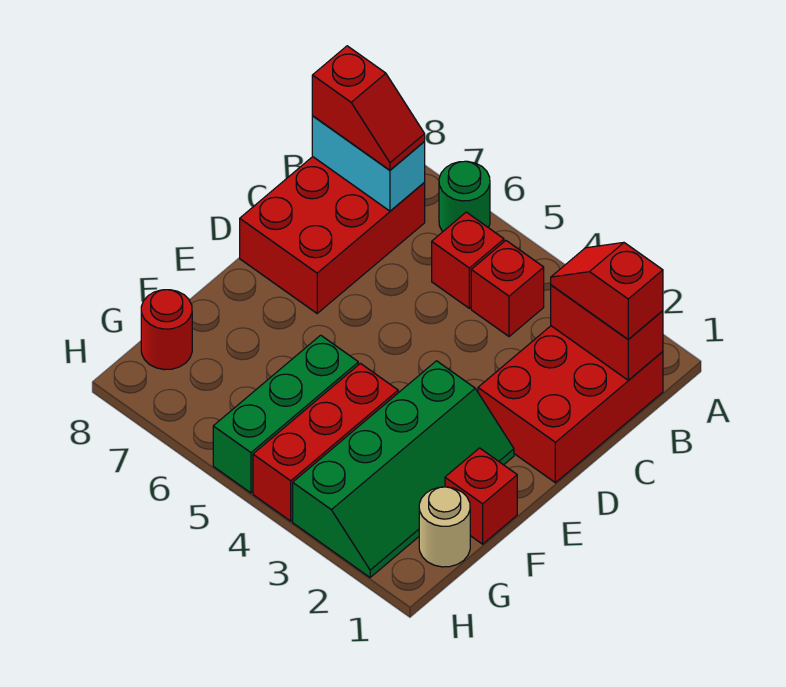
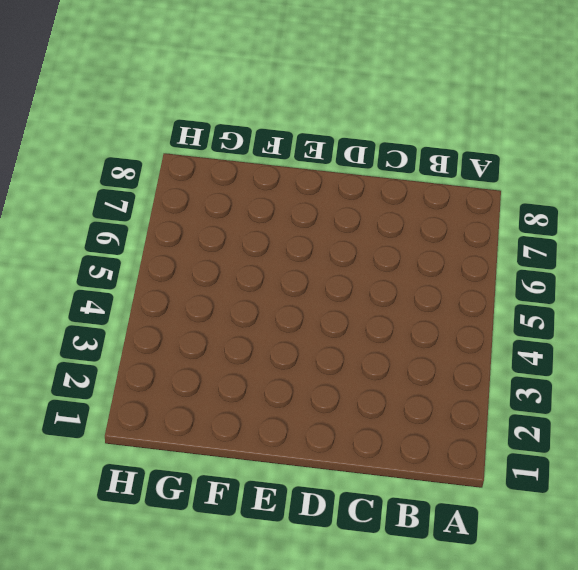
none -> green round brick A6 level 1
none -> red brick B1:D2 level 1
none -> red brick B4 level 1

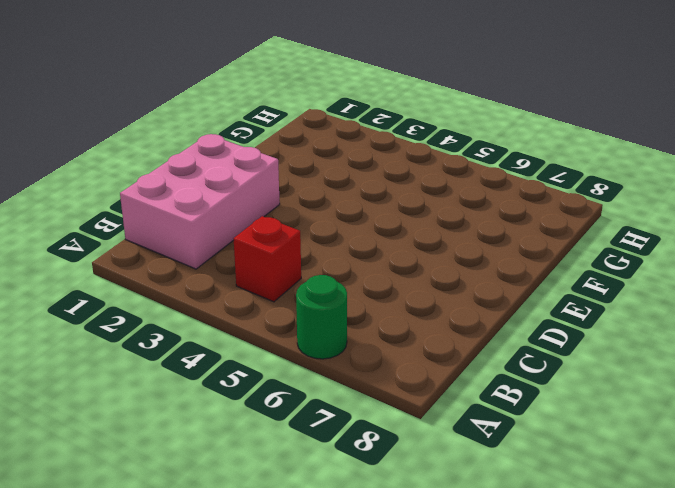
pink brick B1:D2 level 1 -> red brick B1:D2 level 1
none -> red brick B5 level 1
none -> red brick B7:D8 level 1
none -> green slope E2:H3 level 1 top 3

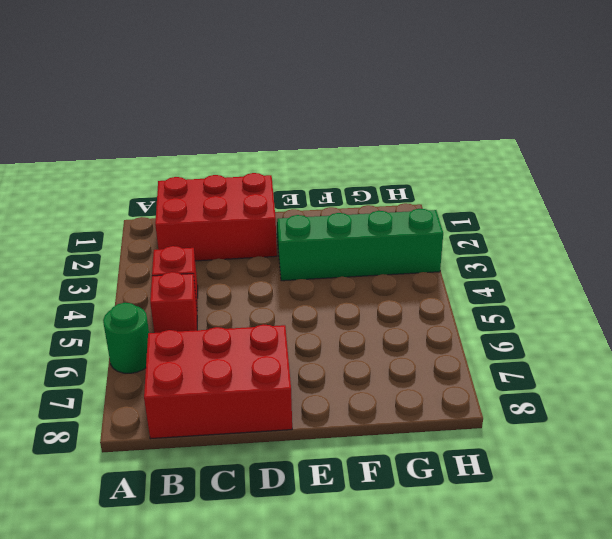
none -> red brick F1 level 1
none -> red brick F4:H4 level 1
none -> green brick F5:H5 level 1

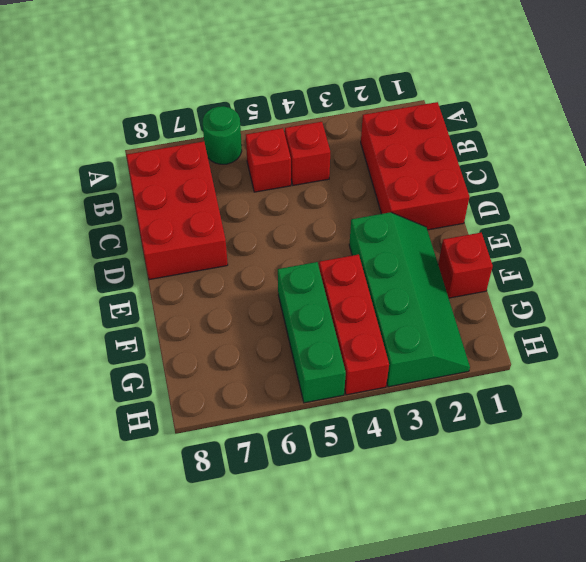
none -> tan round brick G1 level 1
none -> red round brick G8 level 1
none -> red brick B1:B2 level 2

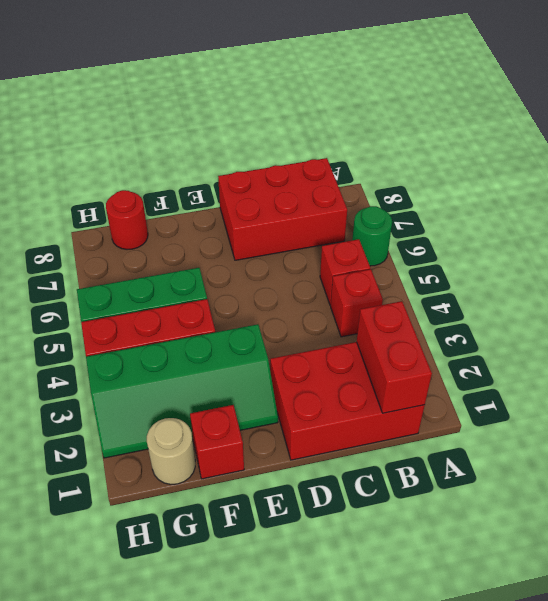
none -> cyan brick B7:B8 level 2
none -> red slope B1:B2 level 3 top 1
none -> red slope B7:B8 level 3 top 8

